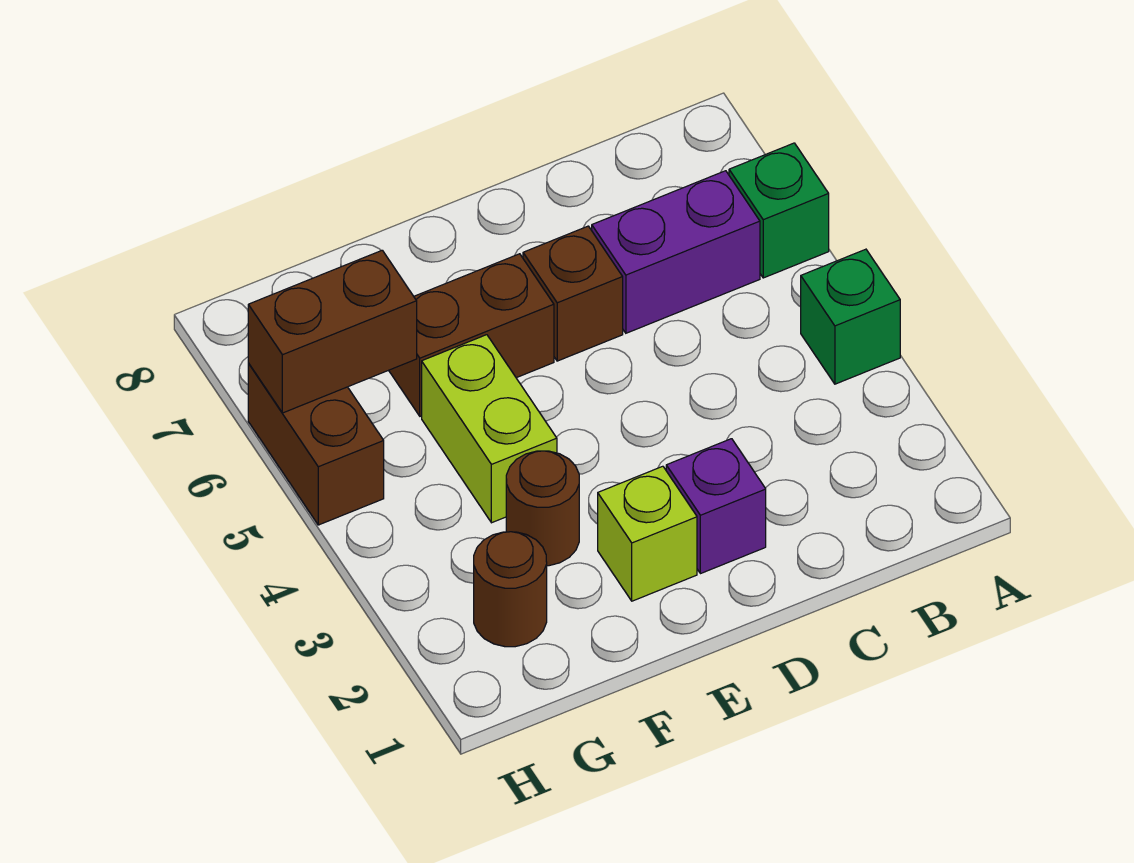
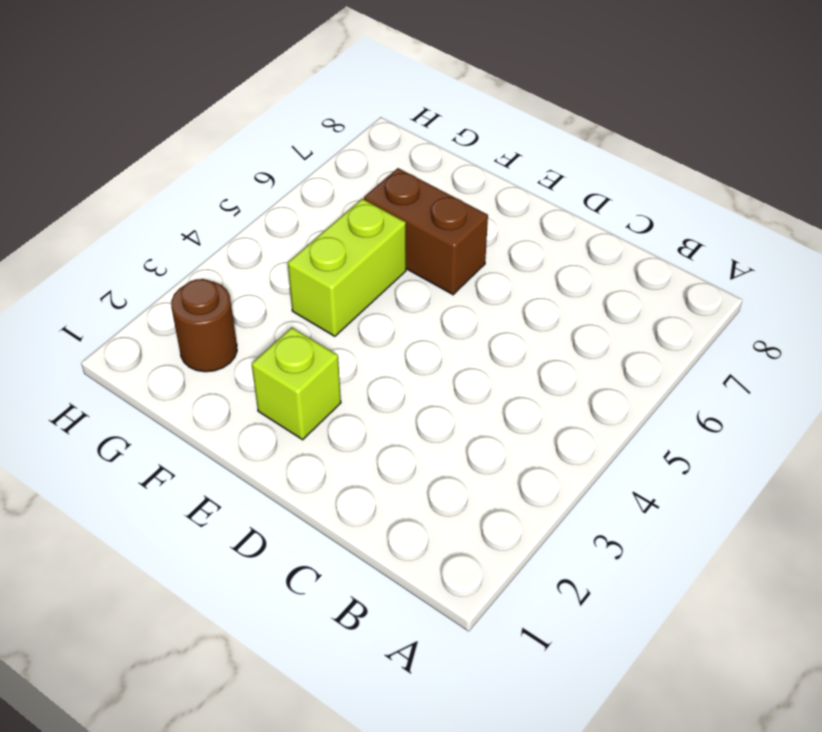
none -> green brick A4 level 1
none -> green brick A6 level 1
none -> purple brick B6:C6 level 1

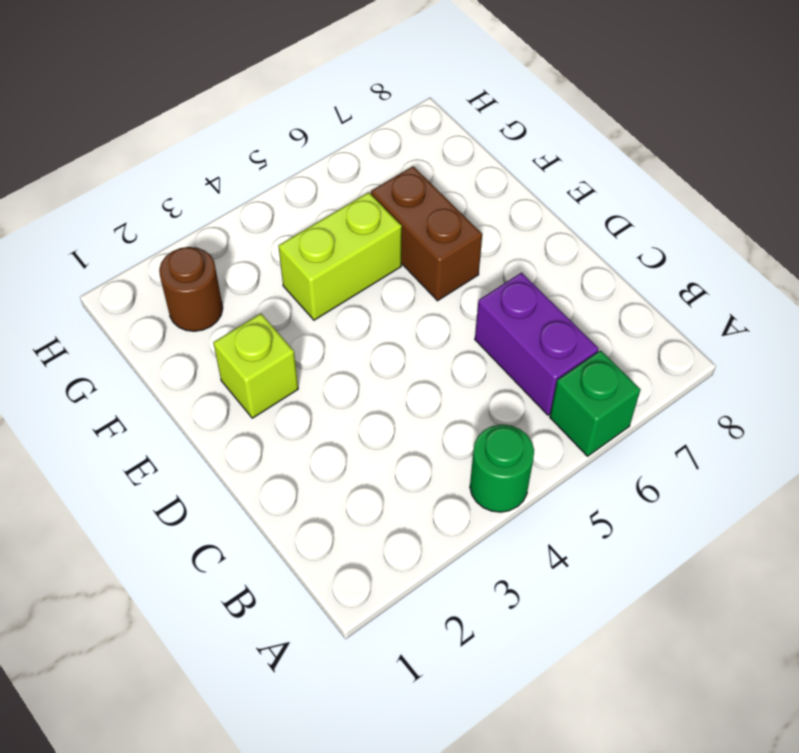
green round brick A4 level 1 -> green brick A4 level 1
none -> purple brick D2 level 1
none -> brown brick D6 level 1
none -> brown round brick F3 level 1

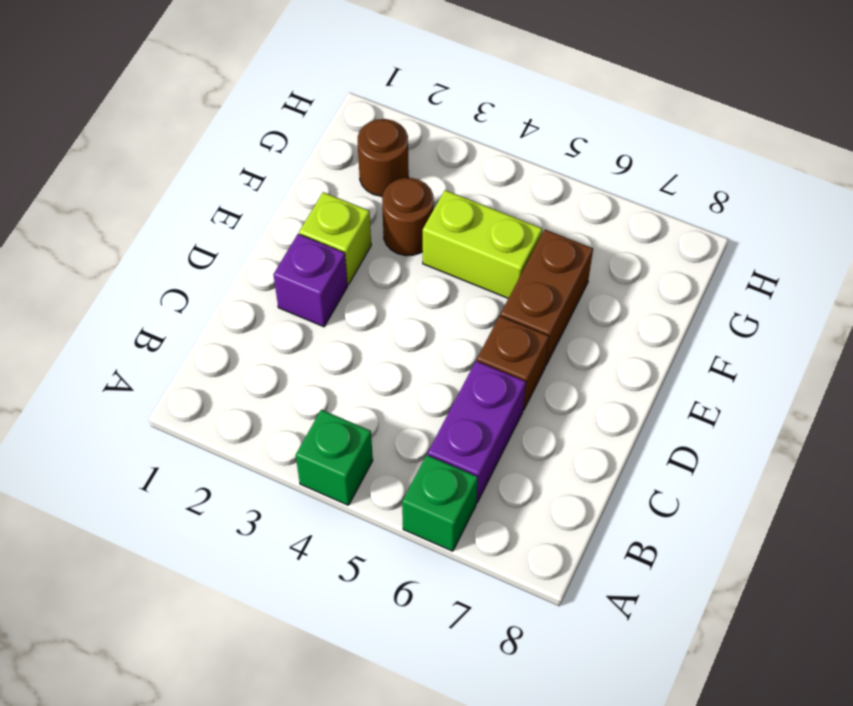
none -> brown brick H5:H6 level 1
none -> brown brick G6:H6 level 2

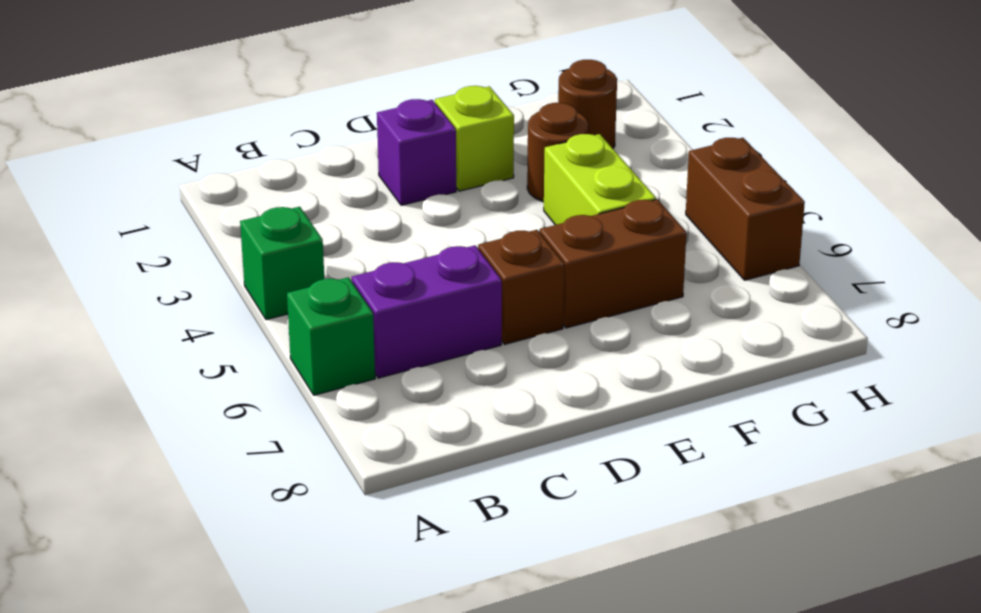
none -> brown brick G6:H6 level 2

